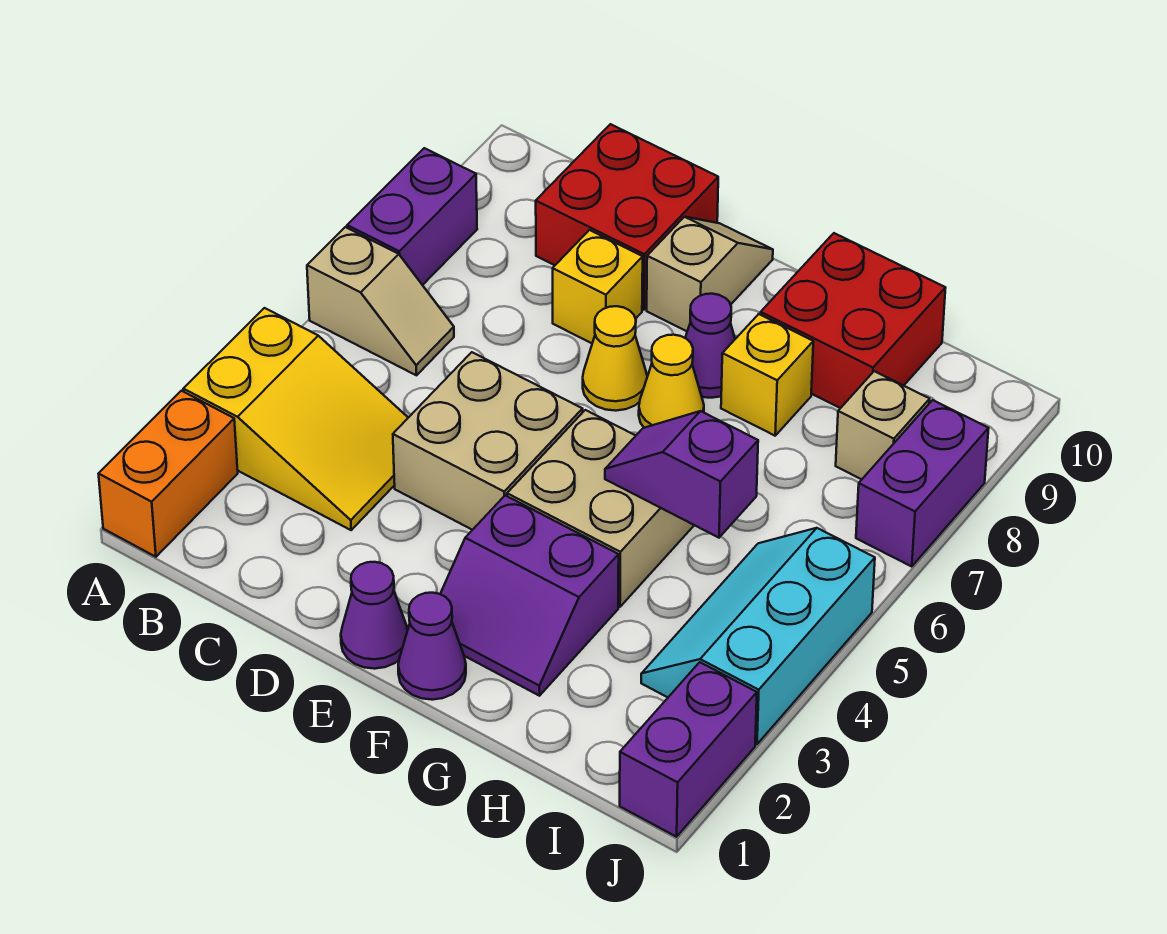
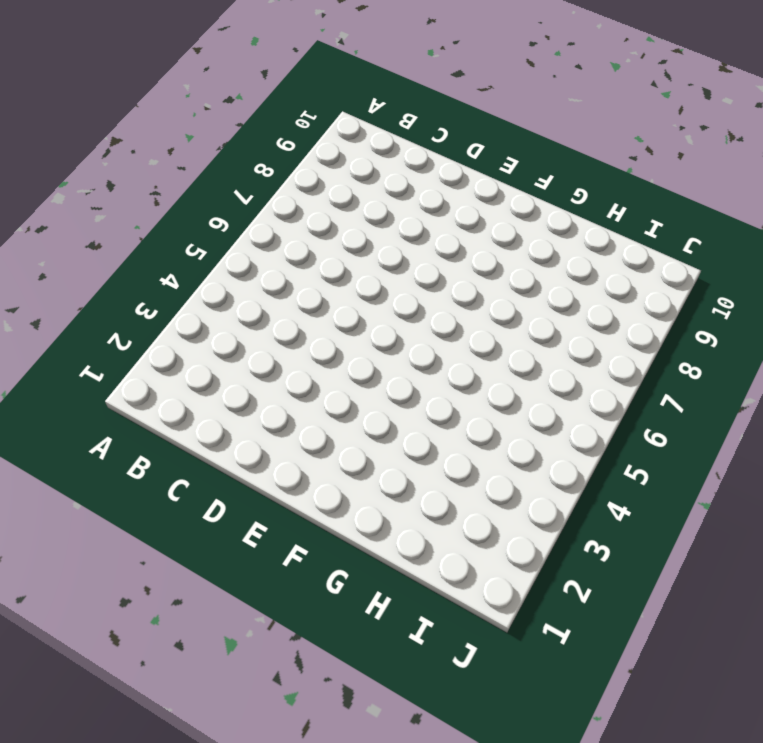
none -> orange brick A1:A2 level 1
none -> yellow slope A3:C4 level 1 top A
none -> tan slope A6:B6 level 1 top A

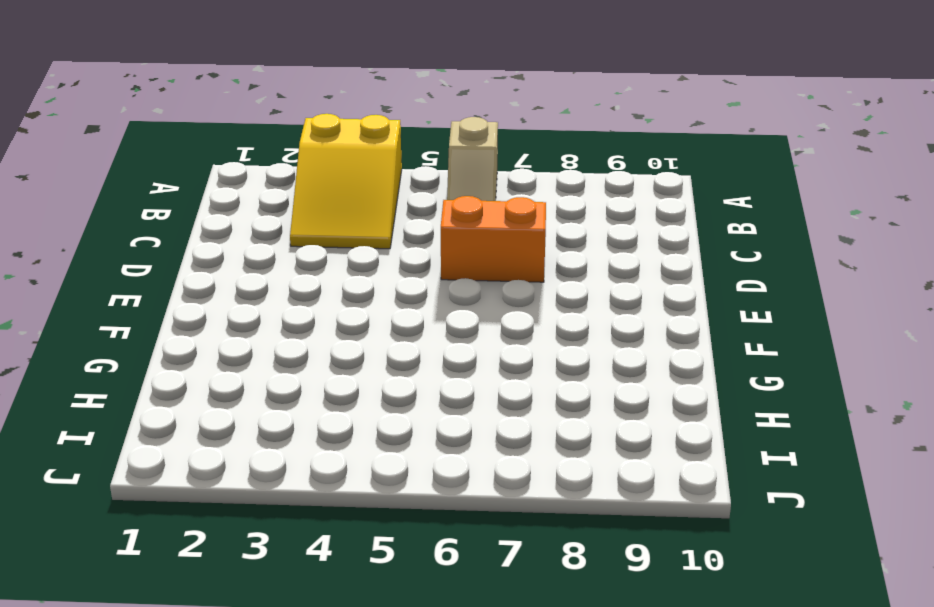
orange brick D6:D7 level 1 -> orange brick A1:A2 level 1
none -> purple brick A7:A8 level 1
none -> red brick C9:D10 level 1
none -> tan brick D4:E5 level 1

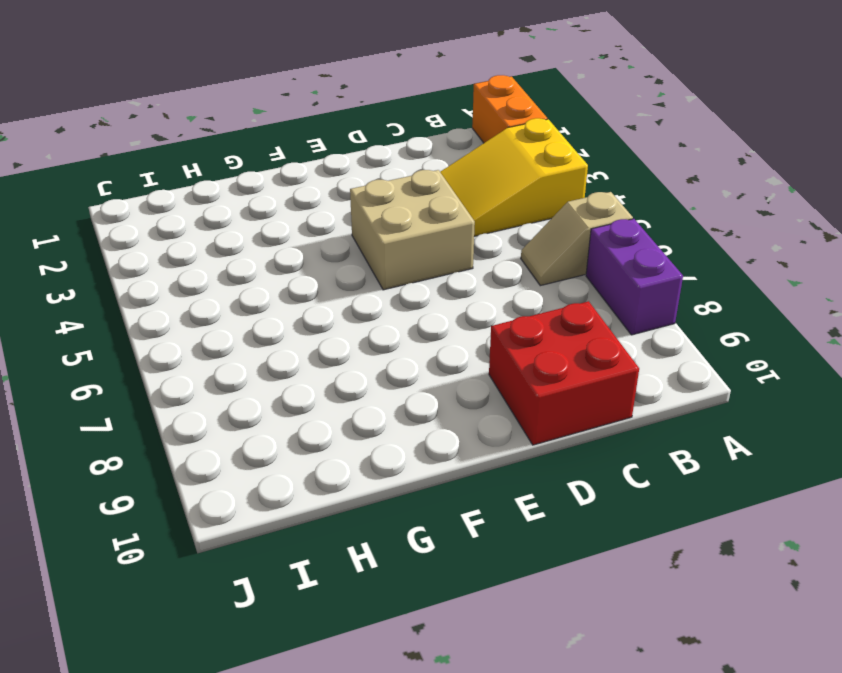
none -> yellow brick D8 level 1
none -> purple cone E1 level 1
none -> yellow cone E7 level 1

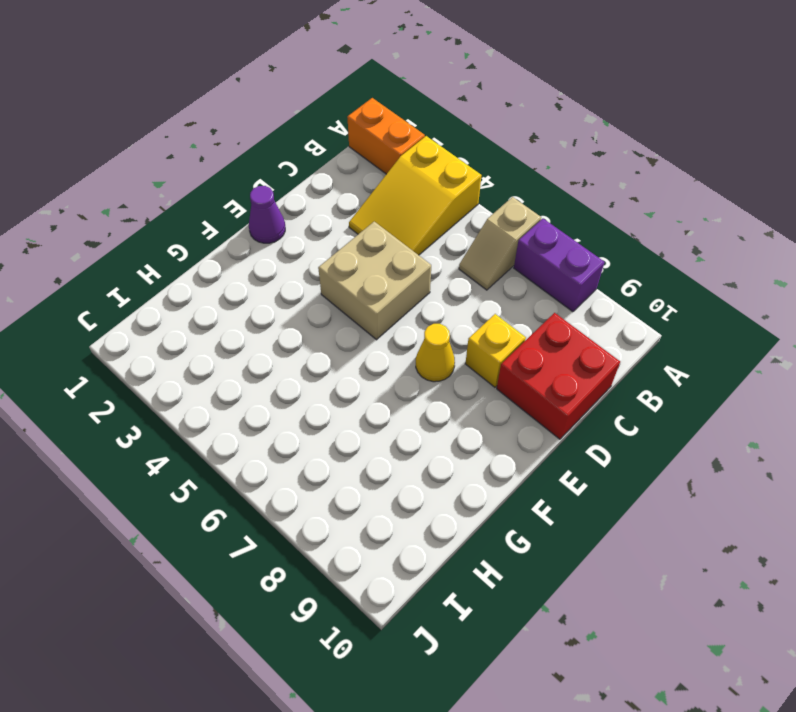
none -> tan slope E9:E10 level 1 top 9
none -> purple cone F1 level 1
none -> purple slope F2:G3 level 1 top 3

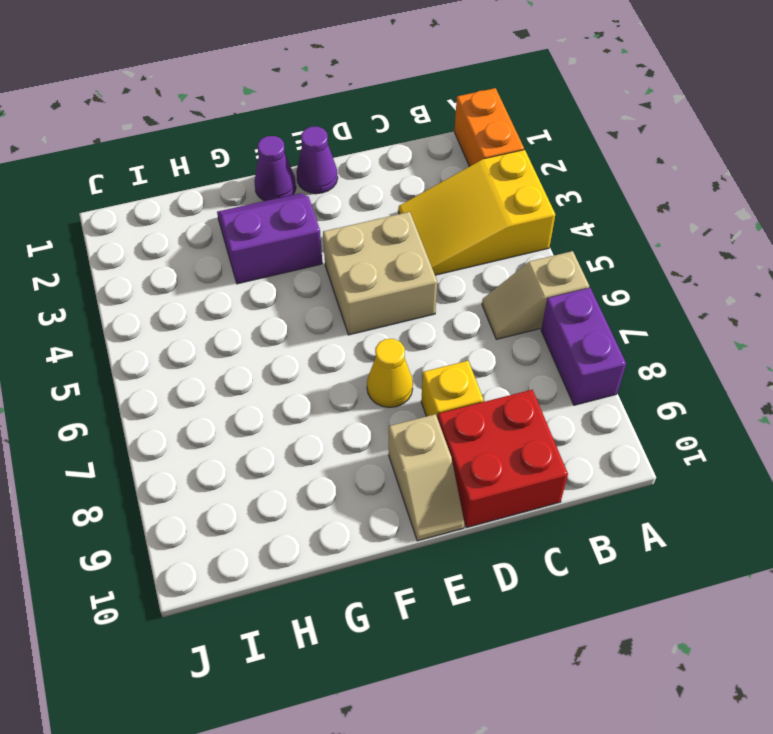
none -> tan brick F4:G5 level 1
none -> yellow cone F7 level 1
none -> purple cone F8 level 1

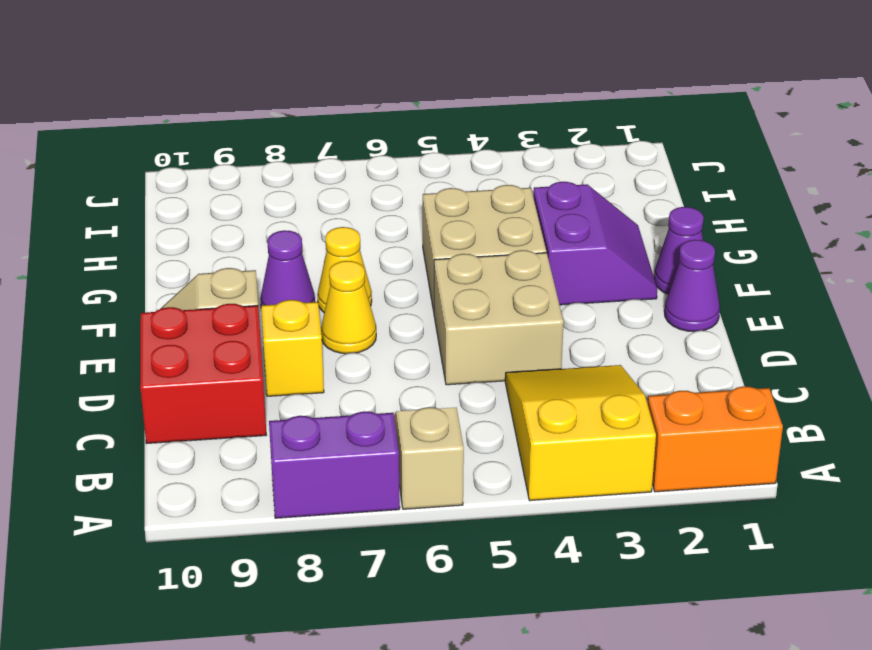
none -> yellow brick G8 level 1
none -> red brick G9:H10 level 1
none -> cyan slope I3:J5 level 1 top J

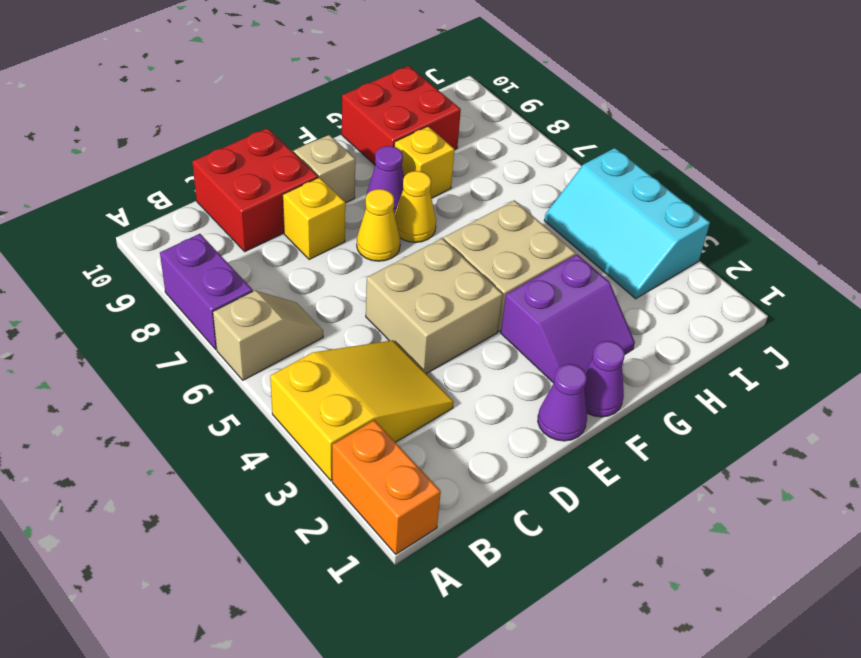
none -> tan brick I8 level 1
none -> purple brick J1:J2 level 1
none -> purple brick J7:J8 level 1

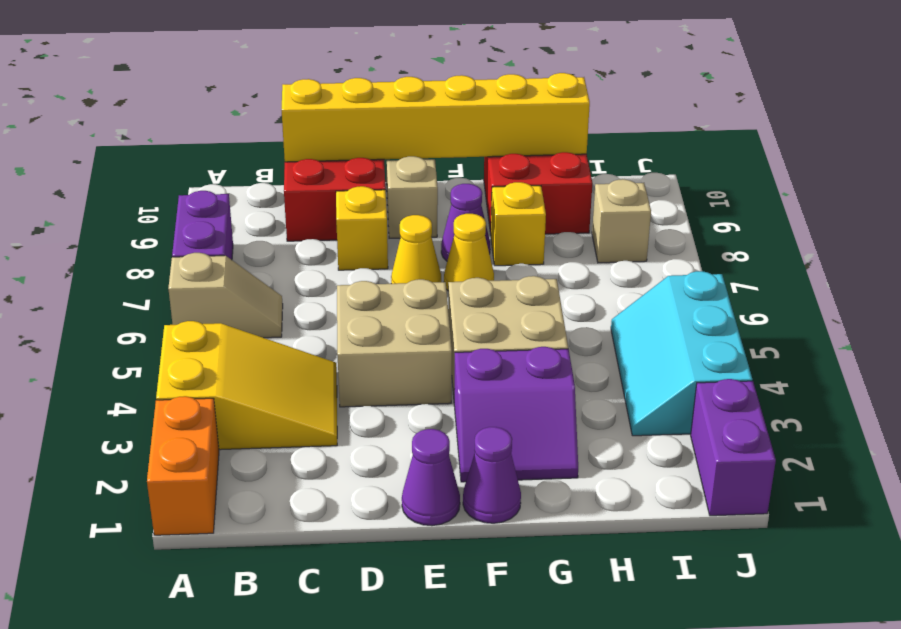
yellow brick C10:H10 level 2 -> none
none -> purple brick J7:J8 level 1
none -> purple slope G5:H5 level 2 top H

